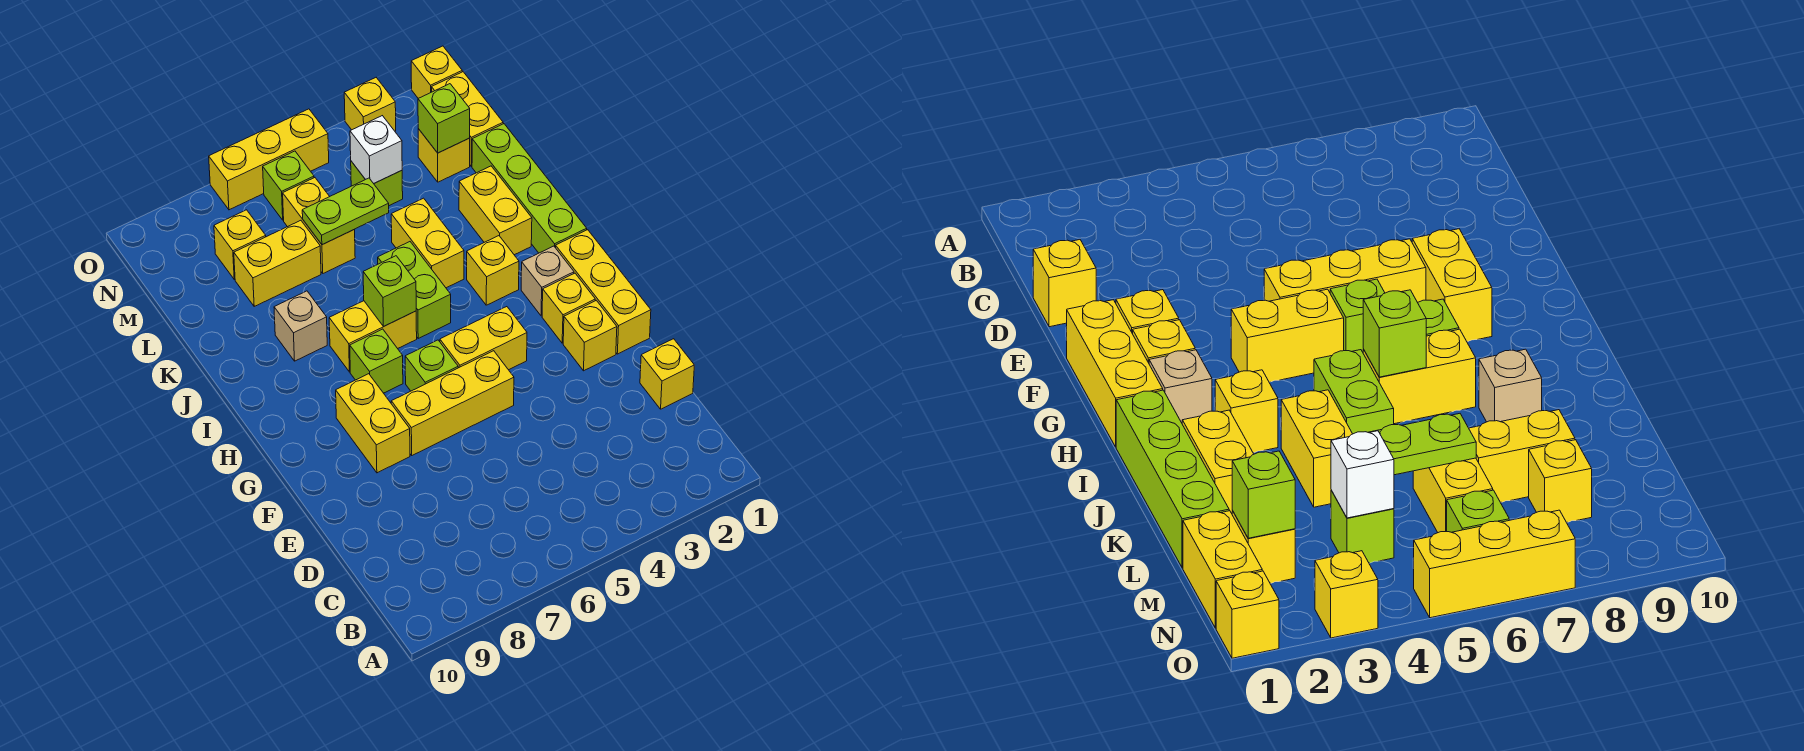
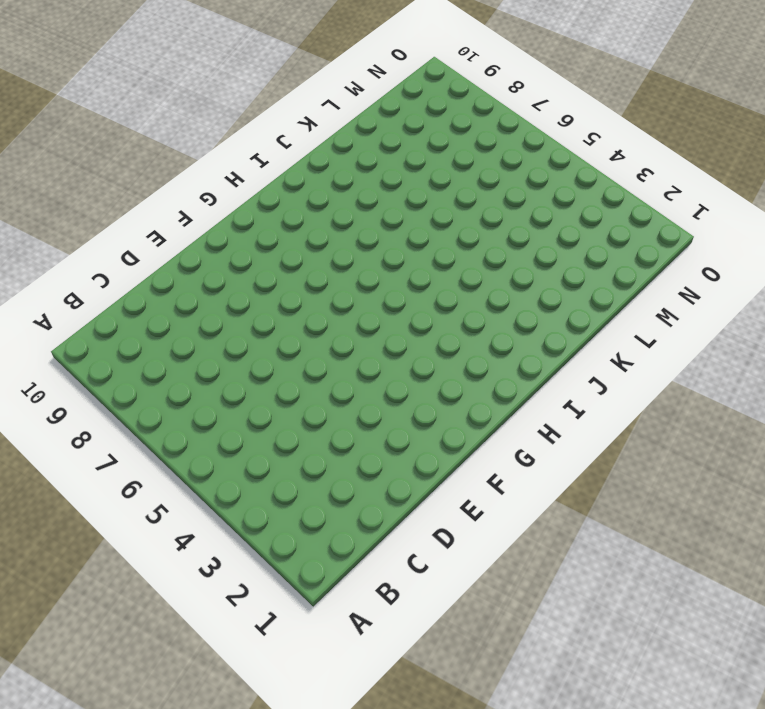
none -> yellow brick D1 level 1
none -> yellow brick F1:H1 level 1
none -> yellow brick F2 level 1
none -> yellow brick F5:F7 level 1

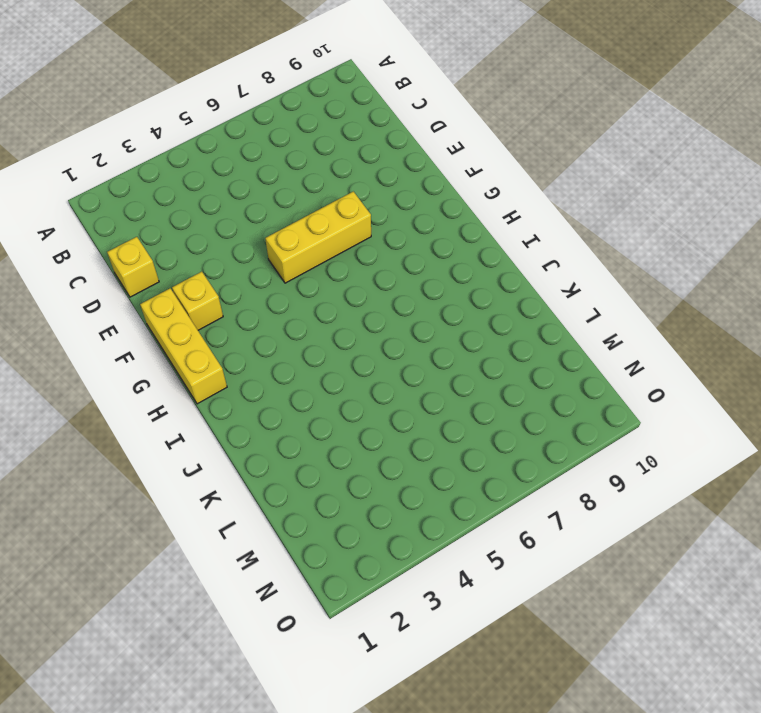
none -> yellow brick F8:G8 level 1
none -> yellow brick G2 level 1
none -> yellow brick G4:G5 level 1
none -> lime brick G6 level 1

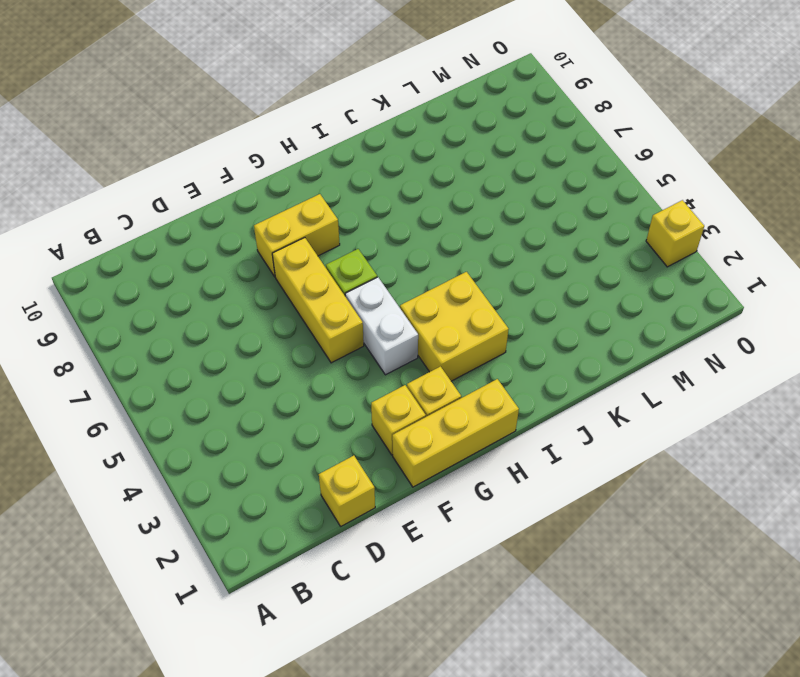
white brick G4:G5 level 1 -> yellow brick G4:G5 level 1
yellow brick H3:I4 level 1 -> yellow brick I3 level 1
none -> tan brick H2 level 1
none -> lime brick H7 level 1
none -> lime brick I1:L1 level 1
none -> lime brick I5:J5 level 1

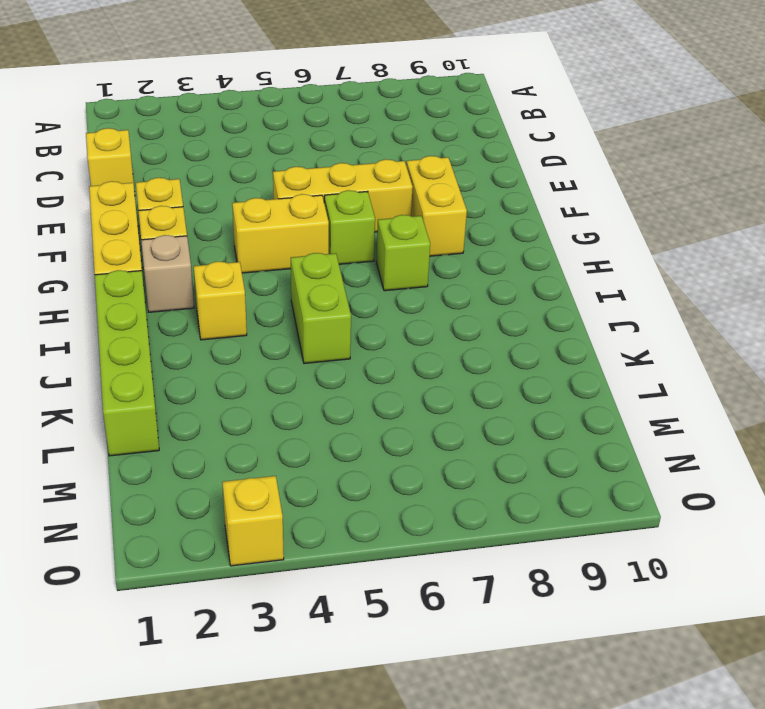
none -> yellow brick I6:I7 level 1
none -> yellow brick J2:K2 level 1
none -> yellow brick J4:K4 level 1
none -> tan brick J8 level 1

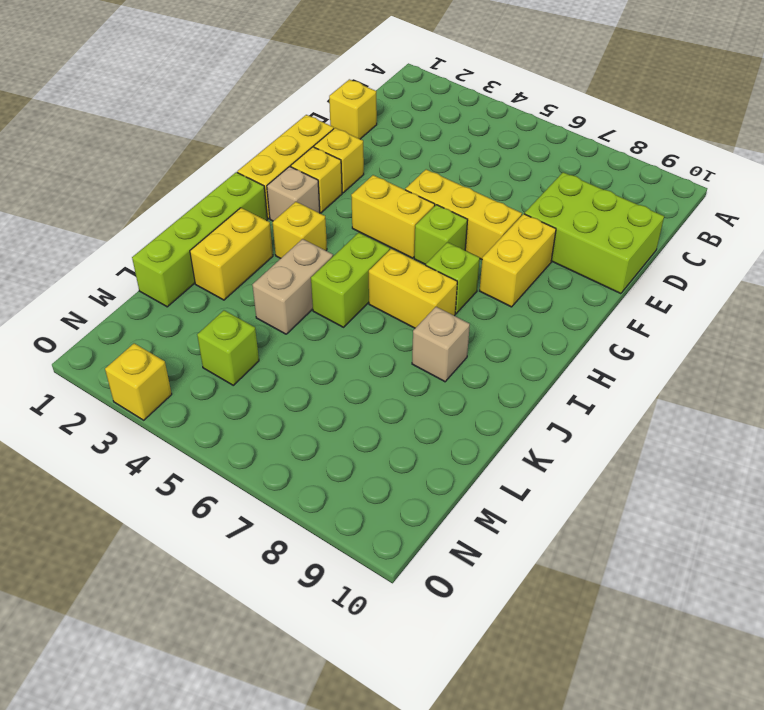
lime brick D8:E10 level 1 -> none
tan brick J4:K4 level 1 -> yellow brick J4:K4 level 1
none -> yellow brick L6:M6 level 1
none -> yellow brick L7:L8 level 1
none -> yellow brick M1:N1 level 1
none -> yellow brick M2 level 1

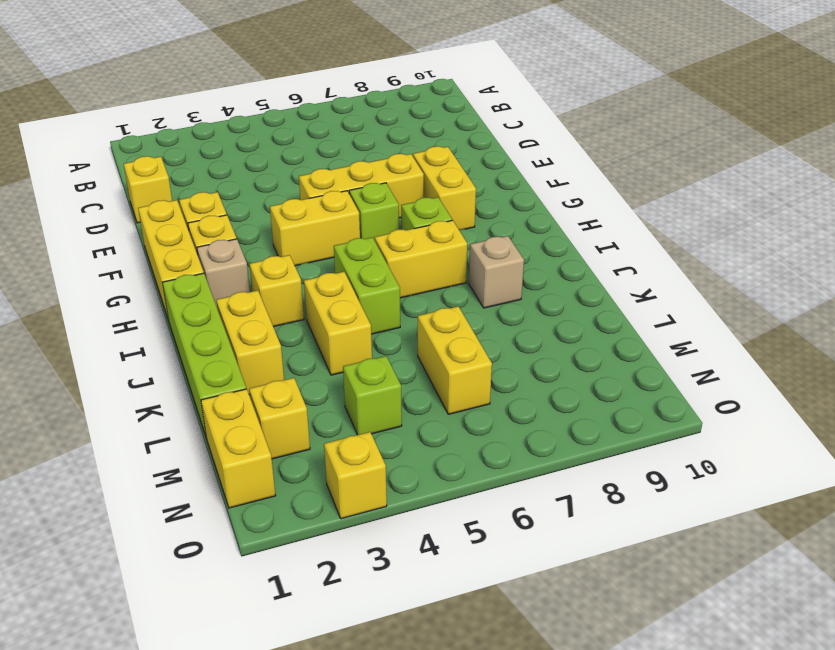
none -> yellow brick L7:L8 level 1
none -> yellow brick M8 level 1
none -> lime brick N6 level 1
none -> yellow brick O1 level 1

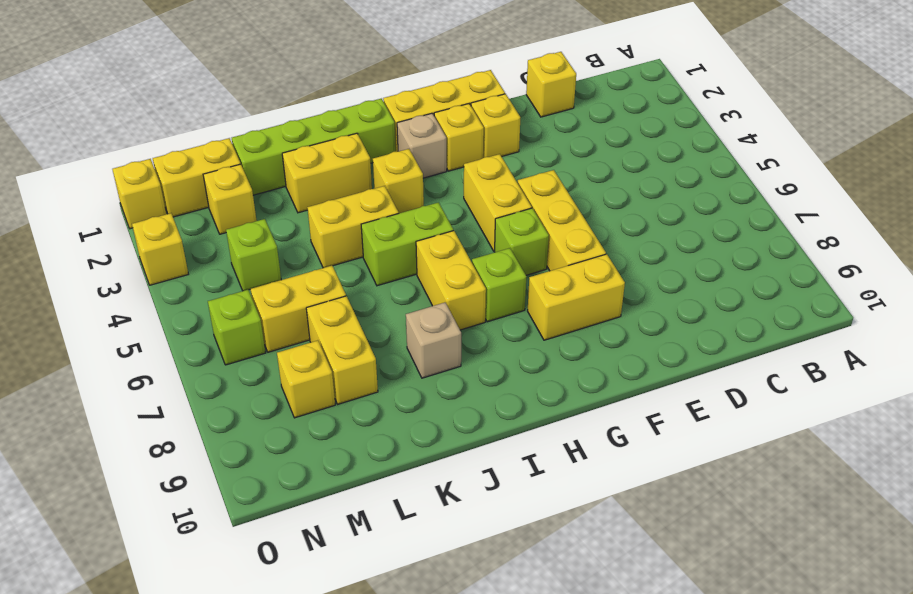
none -> yellow brick O5:O7 level 1
none -> lime brick I6 level 2
none -> lime plate L5:L6 level 2
none -> lime brick M2 level 2

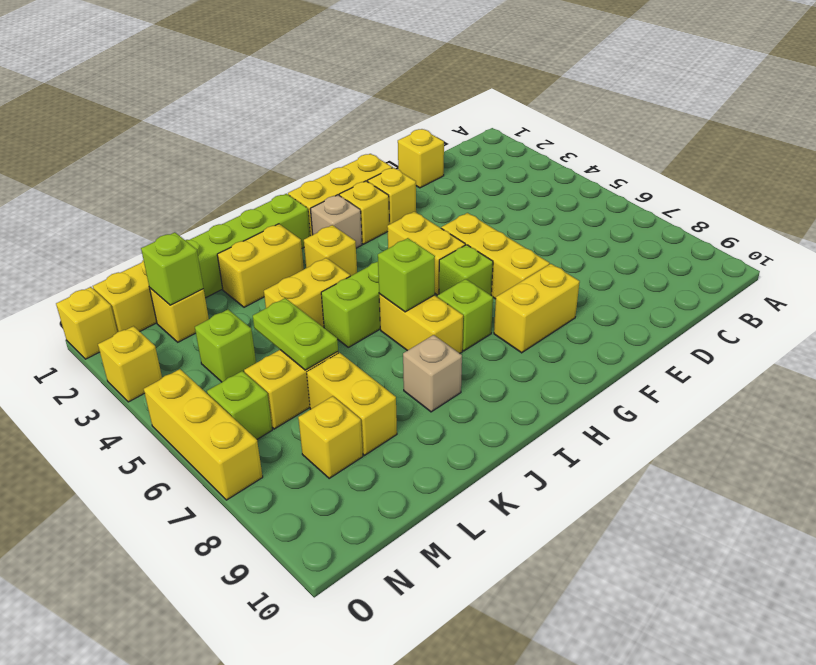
none -> white brick M4 level 2

